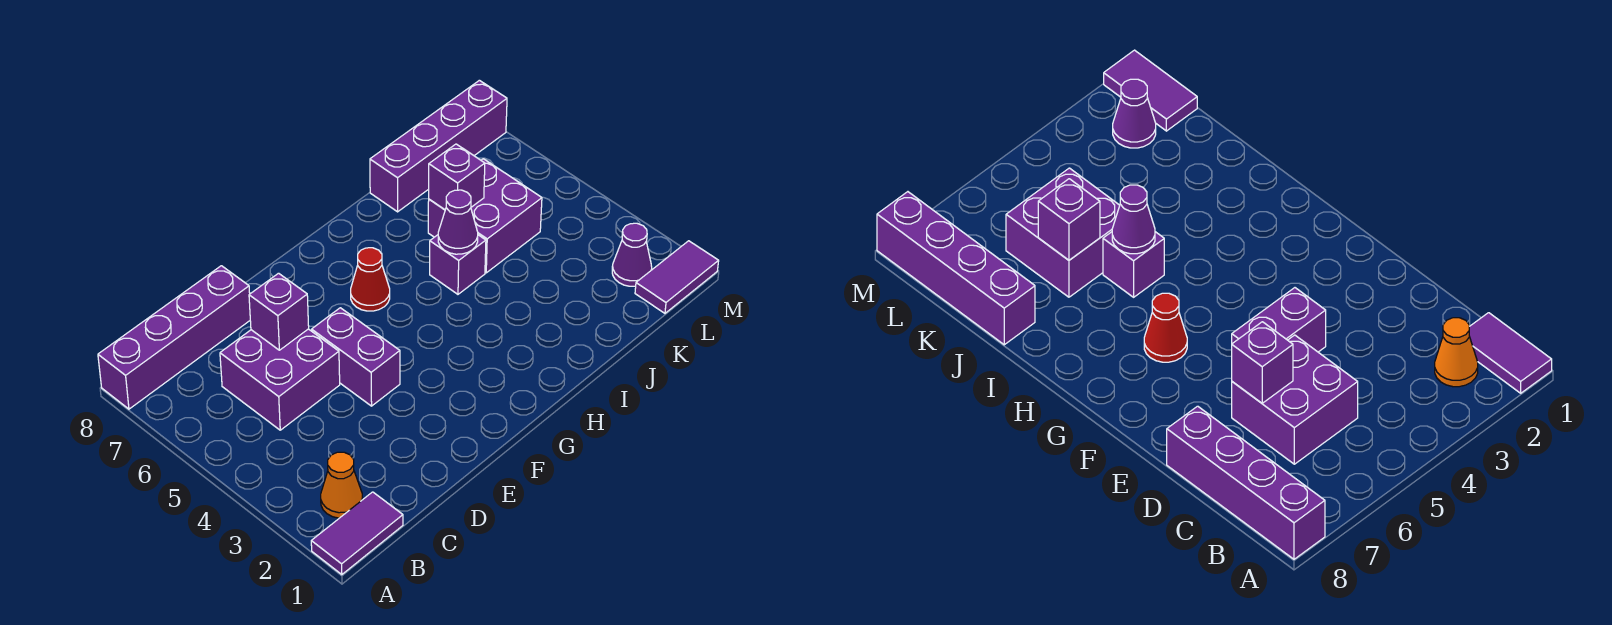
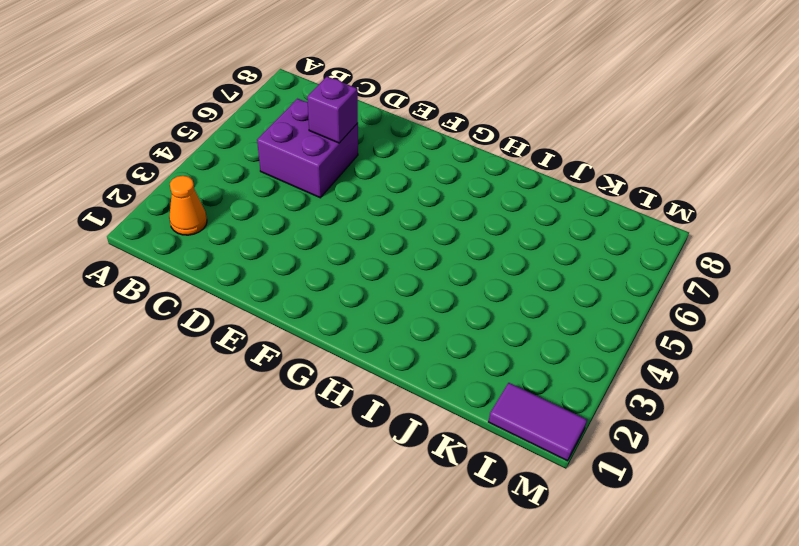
none -> purple tile A1:B1 level 1
none -> purple brick A8:D8 level 1
none -> purple brick E4:E5 level 1

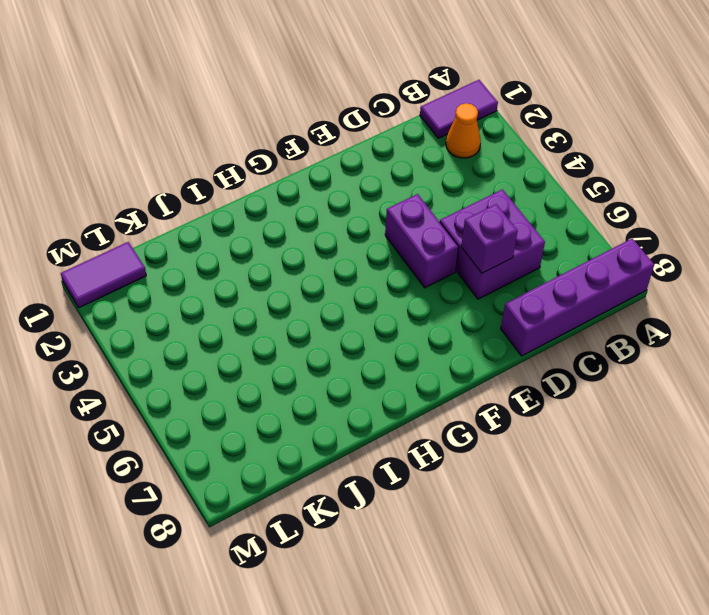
none -> red cone G6 level 1
none -> purple brick I5 level 1
none -> purple brick J5:K6 level 1

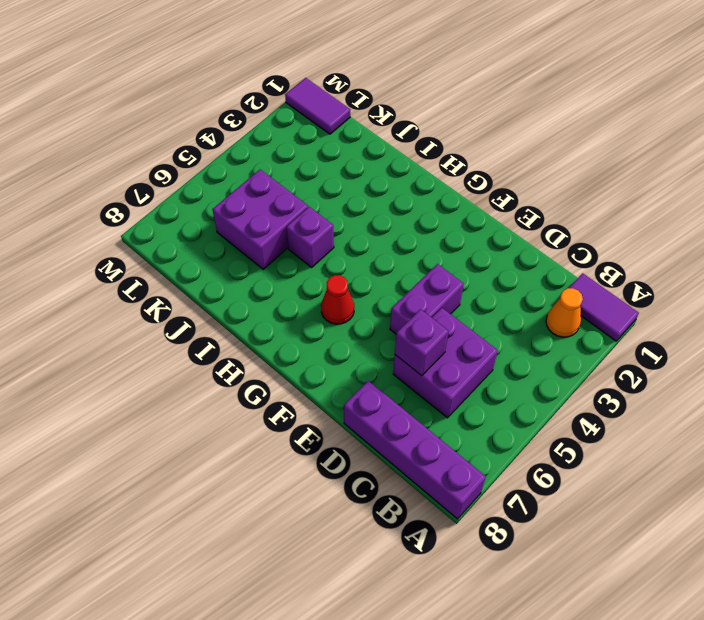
none -> purple brick J8:M8 level 1
none -> purple cone L2 level 1
none -> purple cone I5 level 2

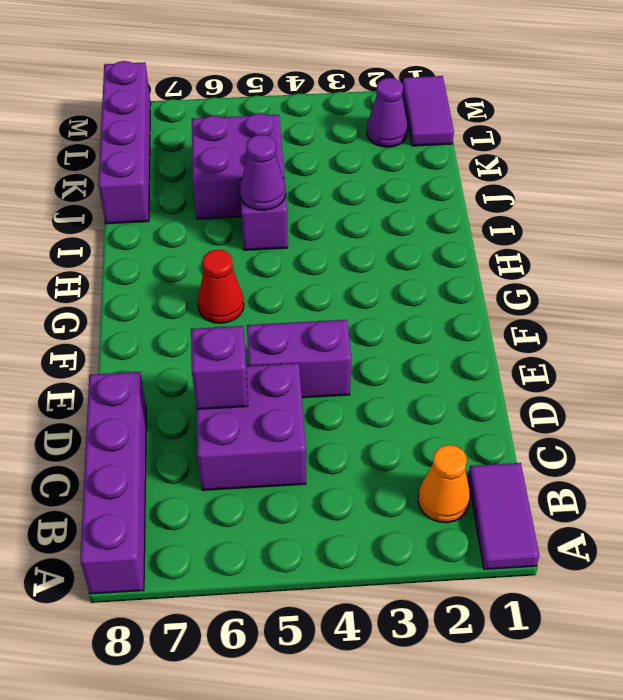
none -> purple brick J6 level 2

